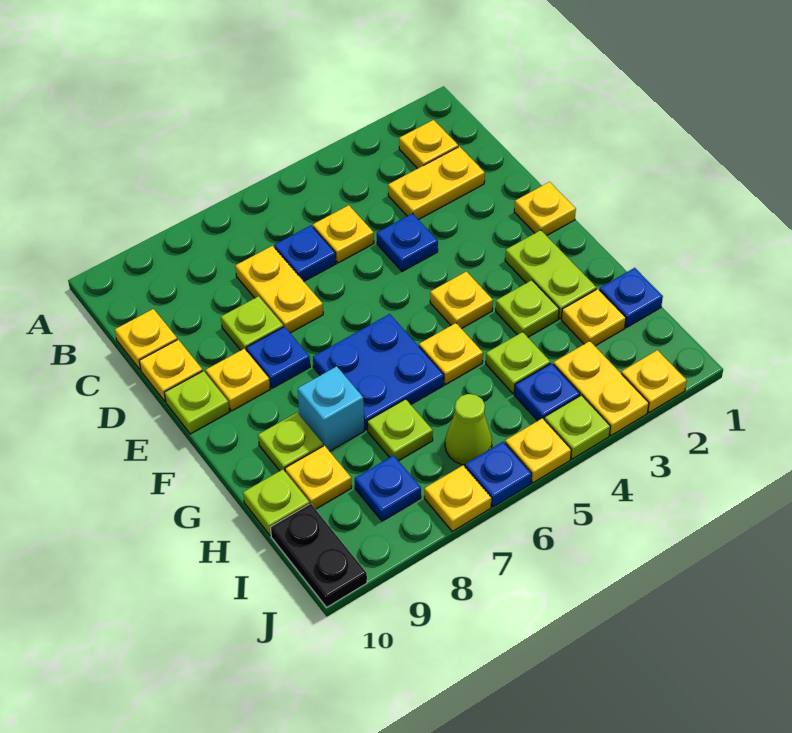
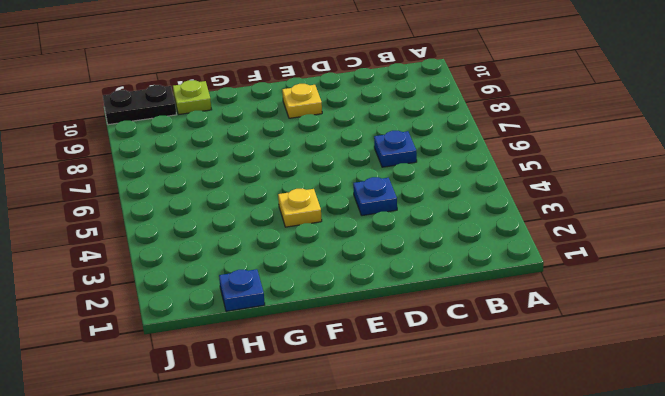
none -> yellow plate B2 level 1
none -> yellow plate C2:C3 level 1
none -> yellow plate C5 level 1
none -> yellow plate C7:D7 level 1

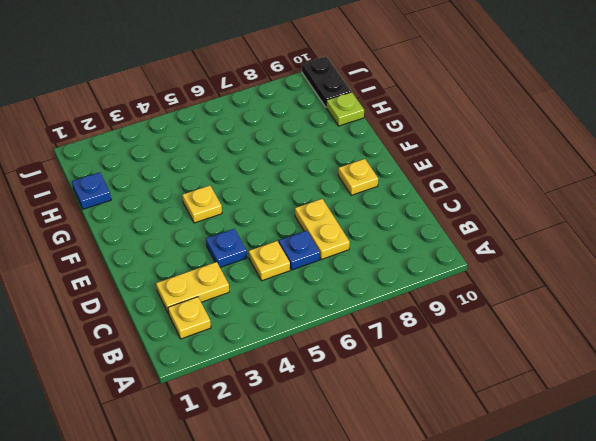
none -> yellow plate C10 level 1
none -> lime plate D8 level 1
none -> yellow plate D10 level 1
none -> yellow plate E1 level 1

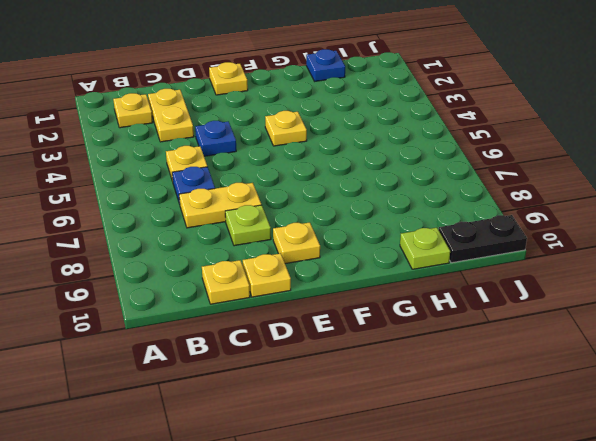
none -> blue plate E8 level 1
none -> lime plate E10 level 1
none -> lime plate F2:G2 level 1
none -> blue plate F6:G7 level 1

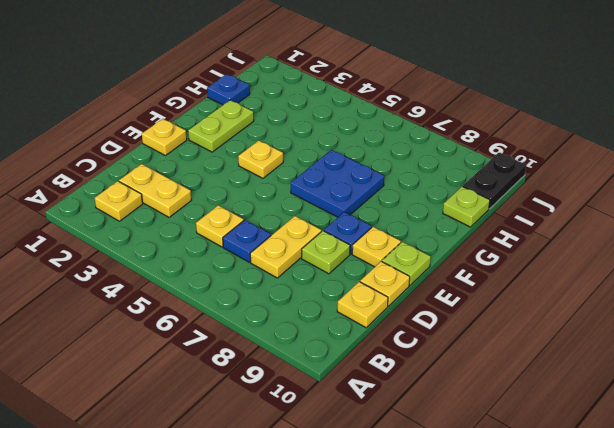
none -> blue plate D4 level 1
none -> lime plate G3 level 1
none -> yellow plate G5 level 1
none -> cyan brick G8 level 1

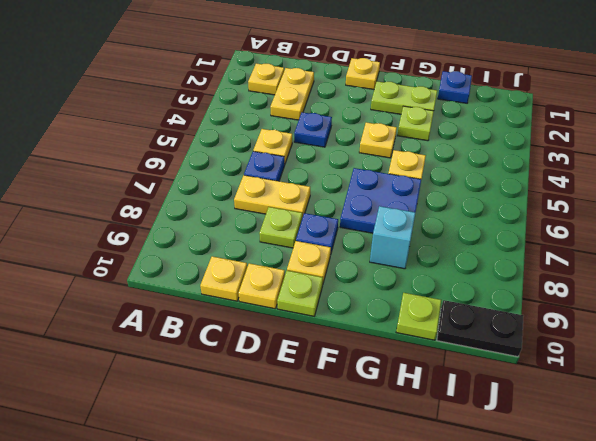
none -> lime plate G9 level 1
none -> yellow plate H2 level 1
none -> lime plate H4 level 1
none -> lime plate H7 level 1

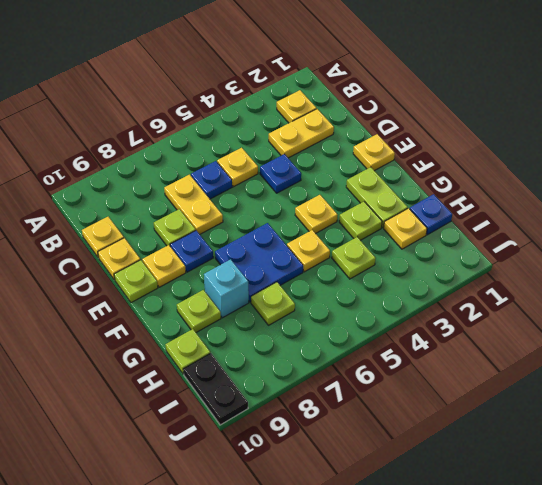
none -> yellow plate H9 level 1
none -> yellow plate I3:J3 level 1
none -> blue plate I4 level 1
none -> lime cone I6 level 1

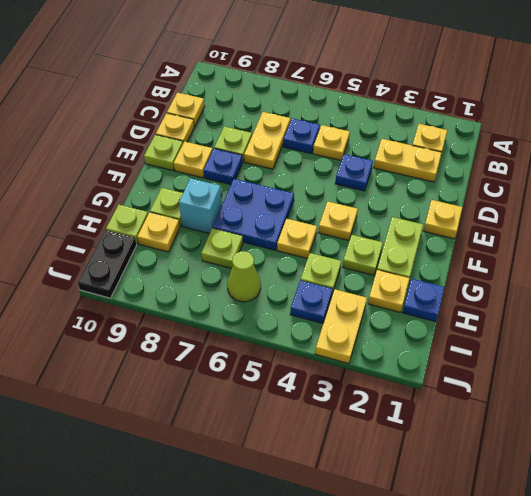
none -> blue plate I8 level 1
none -> yellow plate J2 level 1
none -> lime plate J4 level 1
none -> yellow plate J5 level 1

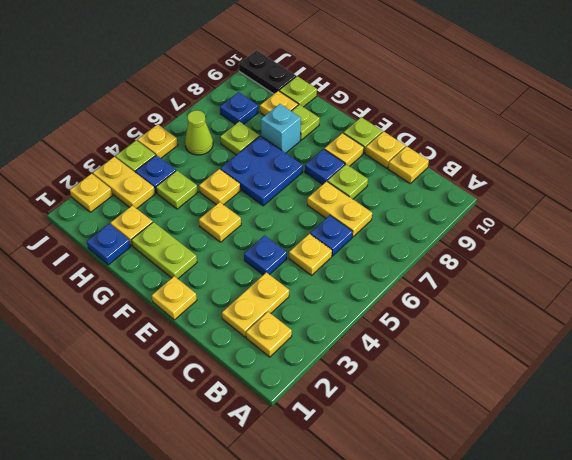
none -> lime plate G3 level 1
none -> blue plate J6 level 1
none -> yellow plate J7 level 1

